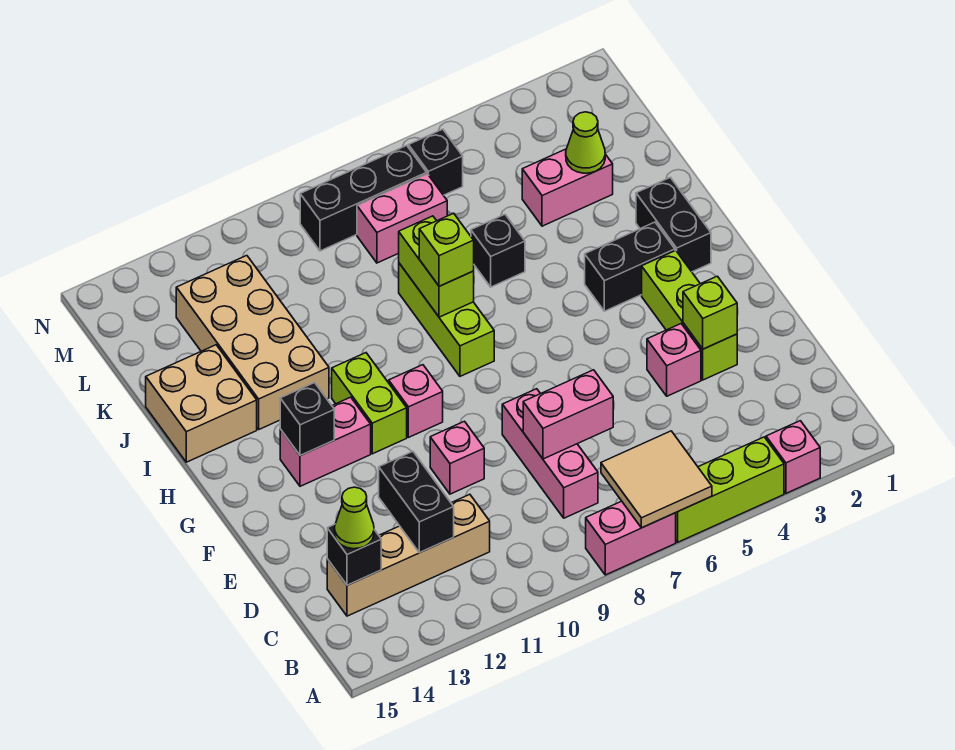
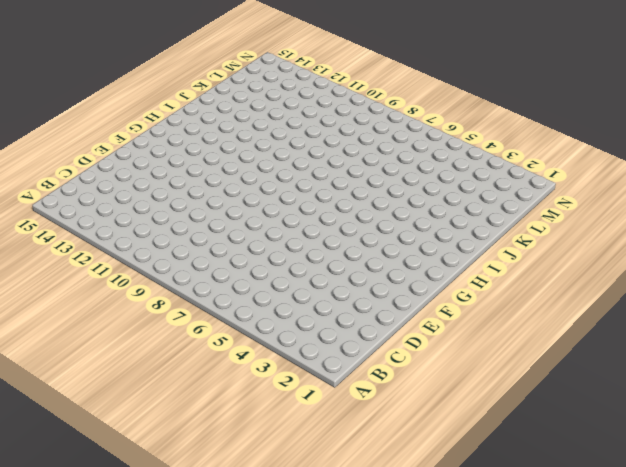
none -> pink brick A3 level 1
none -> lime brick A4:A6 level 1
none -> pink brick A7:A8 level 1
none -> pink brick C8:E8 level 1

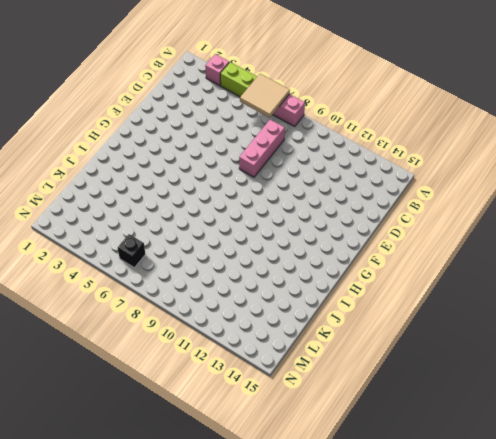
none -> tan brick C11:C14 level 1
none -> lime brick E3:G3 level 1
none -> pink brick E4 level 1
none -> pink brick E10 level 1

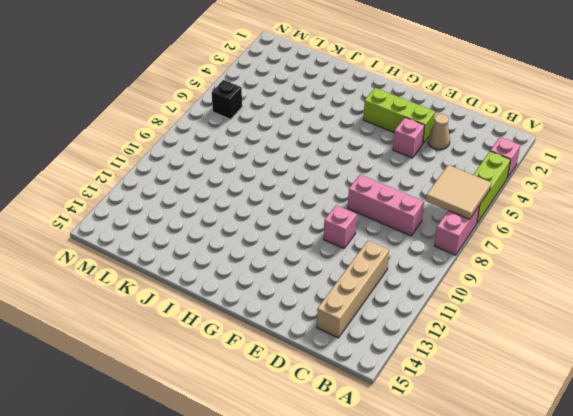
tan cone D3 level 1 -> none
none -> pink brick G10 level 1
none -> lime brick G11:H11 level 1
none -> pink brick G12:G13 level 1
none -> black brick H2:I2 level 1

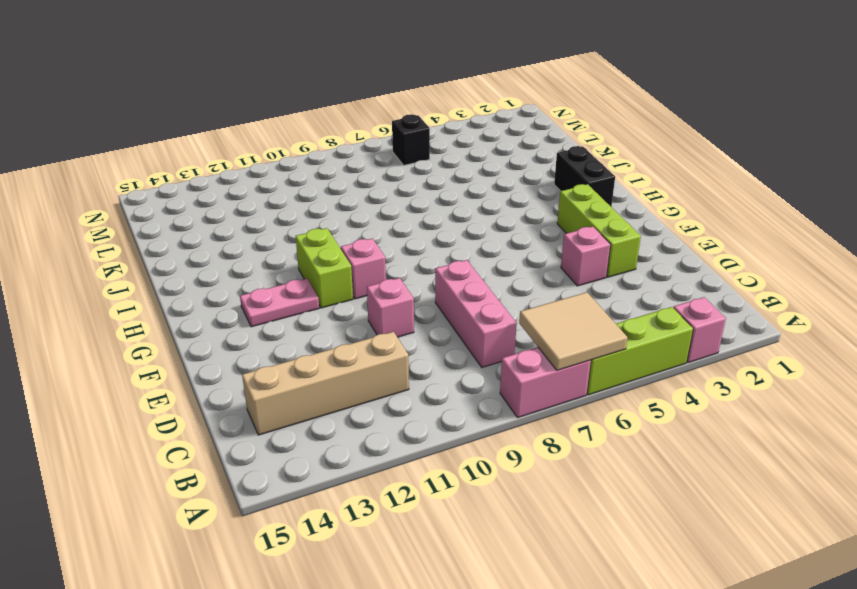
pink plate G12:G13 level 1 -> pink brick G12:G13 level 1
none -> black brick H3:H4 level 1
none -> lime brick H8:J8 level 1
none -> tan brick I12:L13 level 1
none -> tan brick I14:J15 level 1

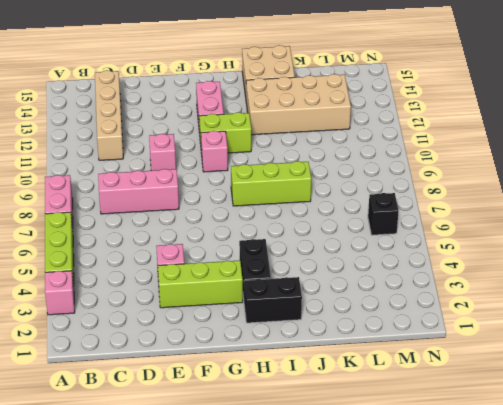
none -> black brick J6 level 1
none -> pink brick K3:K4 level 1
none -> pink brick L7:L8 level 1
none -> black brick M7:M9 level 1

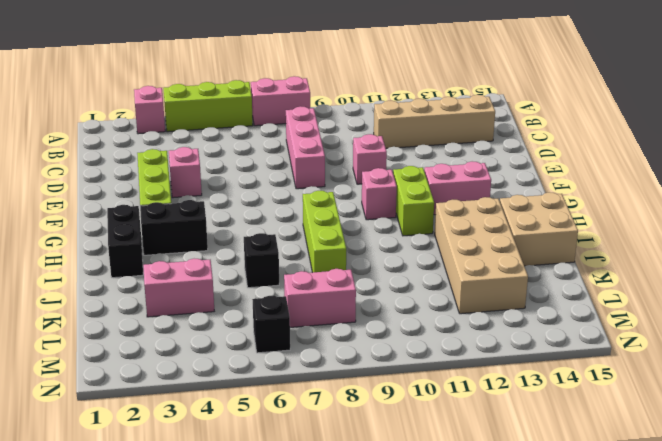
none -> black brick M7:M9 level 1
none -> tan tile A6:B7 level 2
none -> black brick C12:D12 level 2
none -> black brick C14 level 2

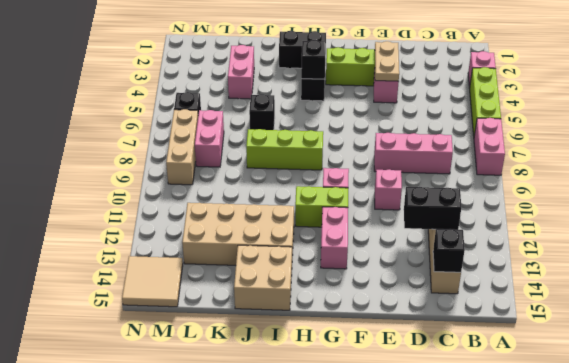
tan plate E3:E4 level 2 -> lime brick E3 level 2
black brick H4 level 2 -> black brick G13 level 2
tan brick M7:M9 level 1 -> black brick M7:M9 level 1
tan tile M14:N15 level 1 -> tan tile A6:B7 level 2
none -> pink brick D7:D8 level 2
none -> lime brick I8:J8 level 2
none -> lime cone K3 level 2
none -> lime cone C14 level 3

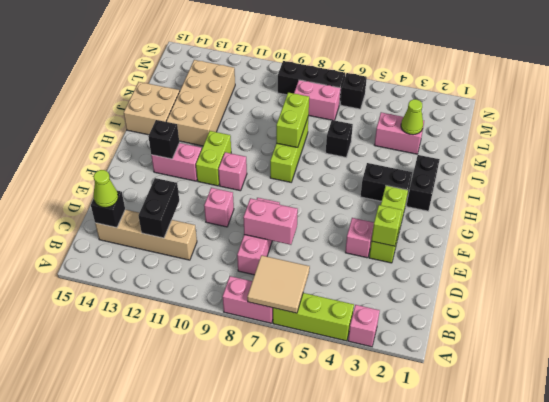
none -> lime brick I8 level 3

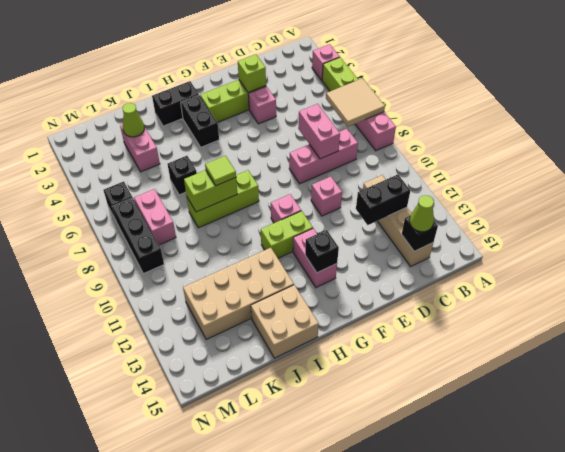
lime tile I8 level 3 -> lime brick I8 level 3

